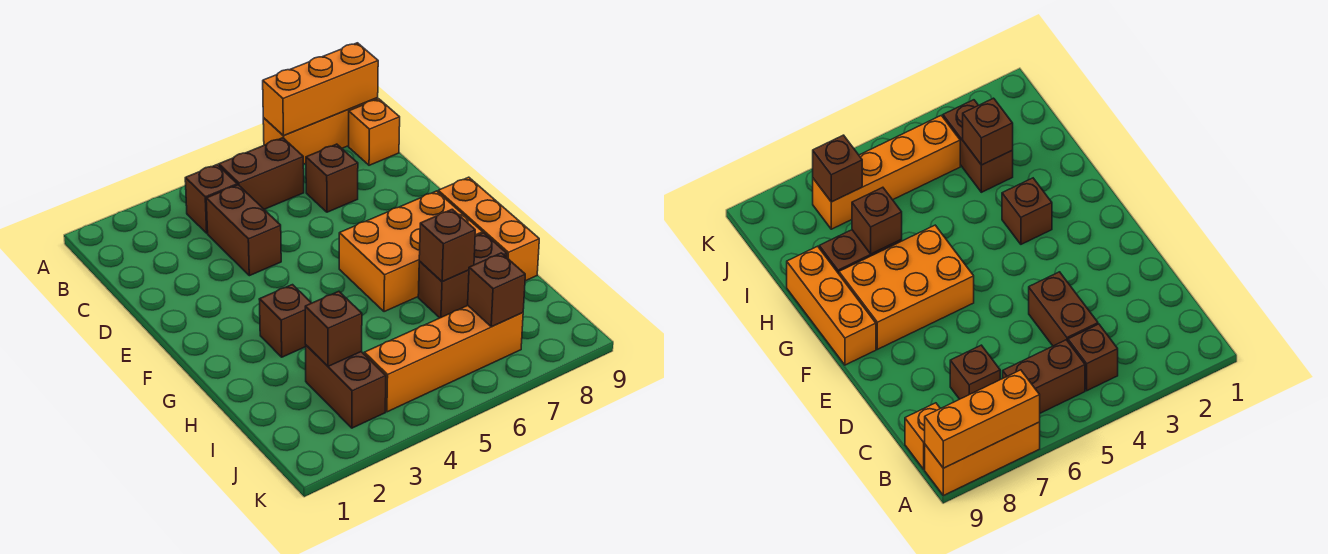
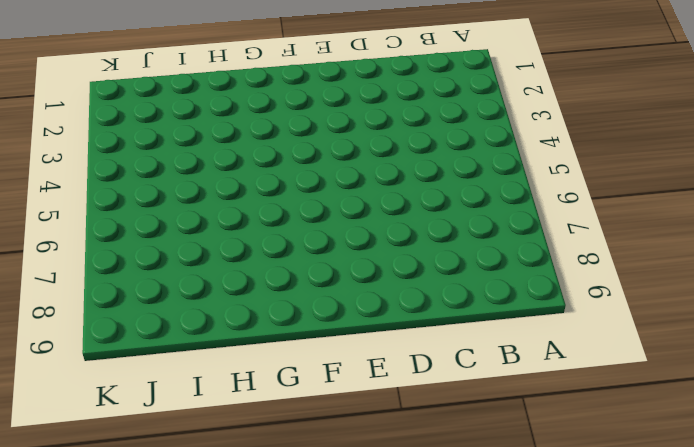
none -> orange brick A7:A9 level 1
none -> brown brick B4 level 1
none -> brown brick B5:B6 level 1

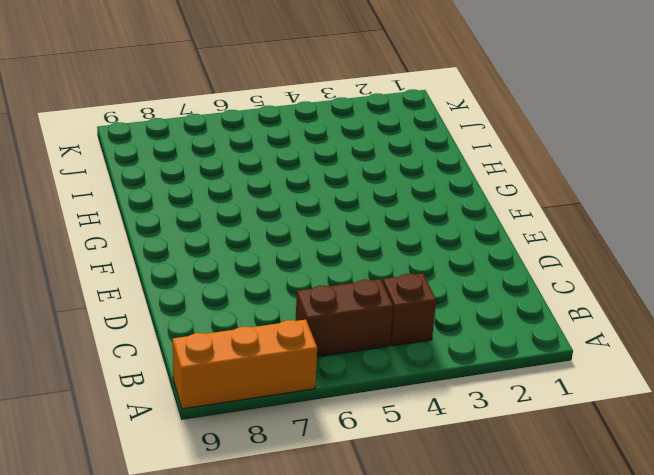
none -> orange brick B9 level 1
none -> brown brick C4:D4 level 1
none -> brown brick C7 level 1

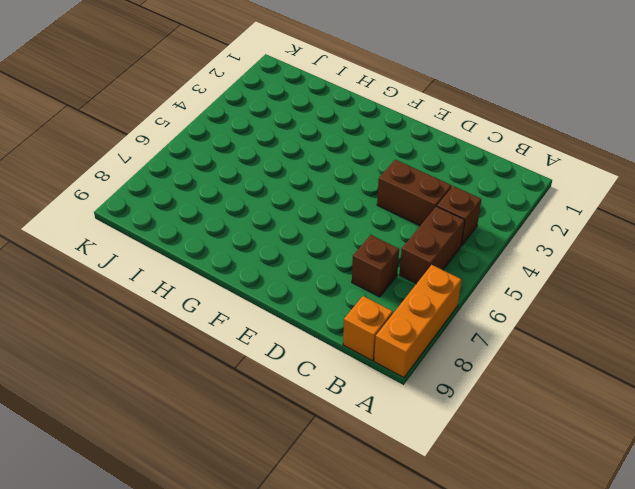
none -> orange brick F6:G8 level 1
none -> orange brick F9:H9 level 1
none -> brown brick G3 level 1

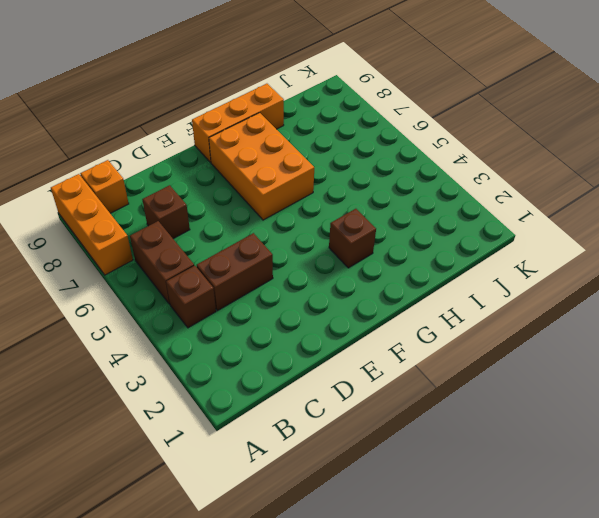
none -> brown brick H7:H8 level 1
none -> brown brick I3:J3 level 1
none -> orange brick J4:J7 level 1

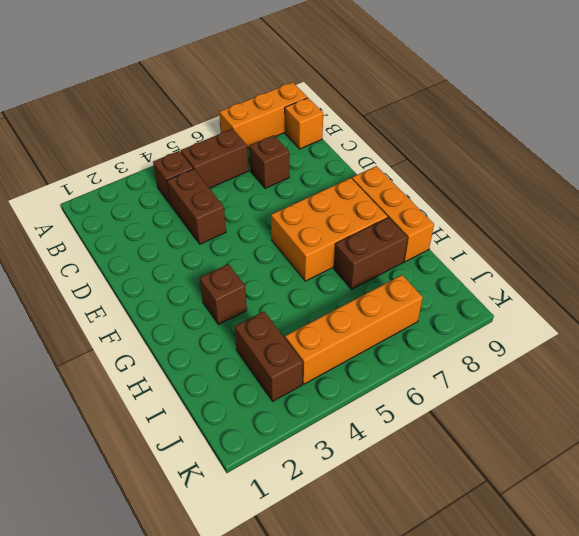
none -> orange brick A7:A9 level 2
none -> brown brick H7 level 2
none -> brown brick I3 level 2

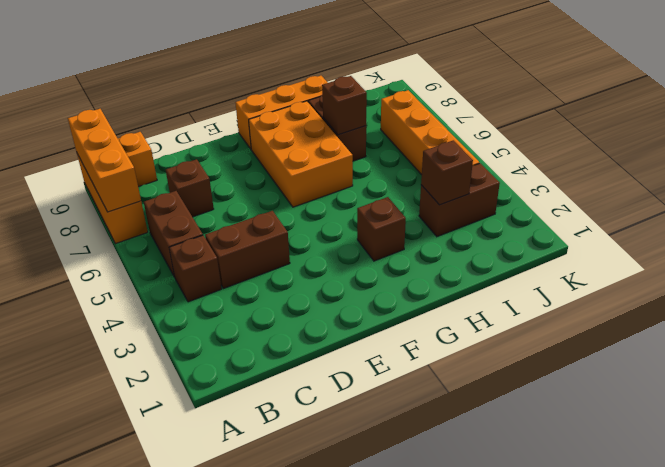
none -> brown brick J7 level 2

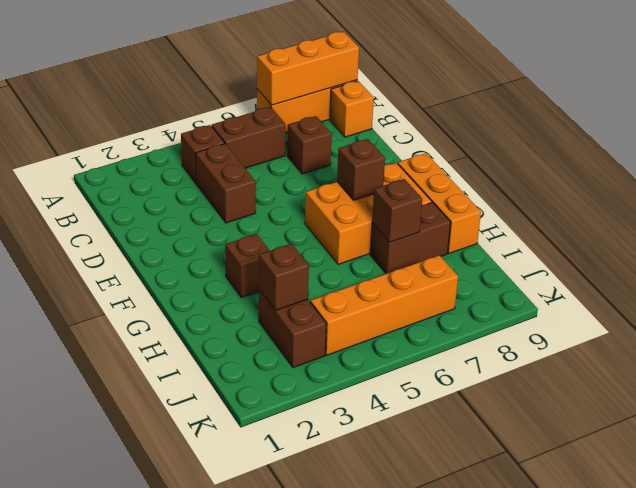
brown brick F7 level 2 -> brown brick J7 level 2

